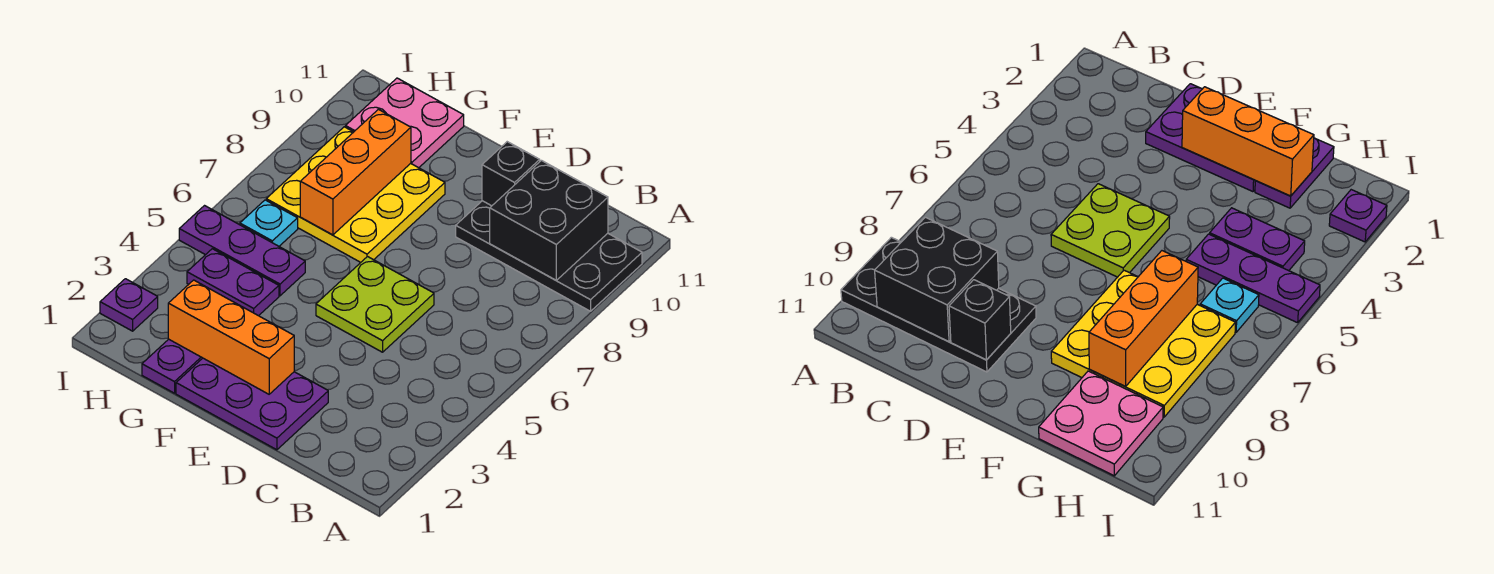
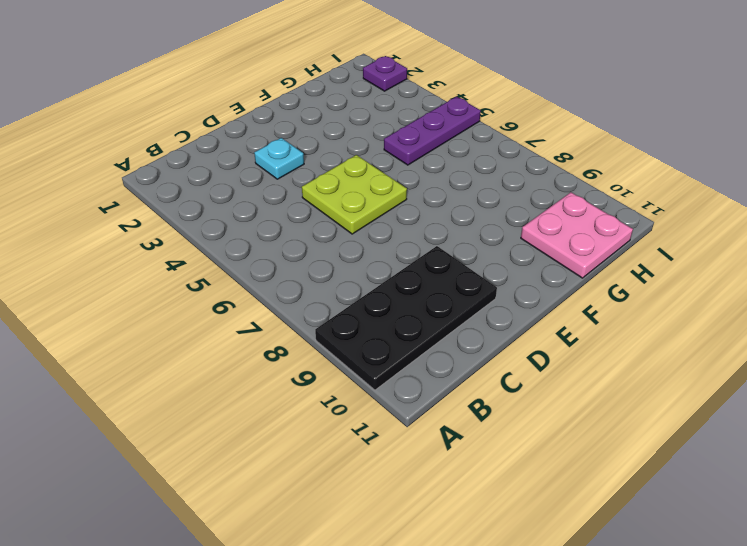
cyan plate D3 level 1 -> cyan plate H6 level 1
none -> purple plate D1:F2 level 1
none -> yellow plate F7:H9 level 1
none -> purple plate G1:G2 level 1

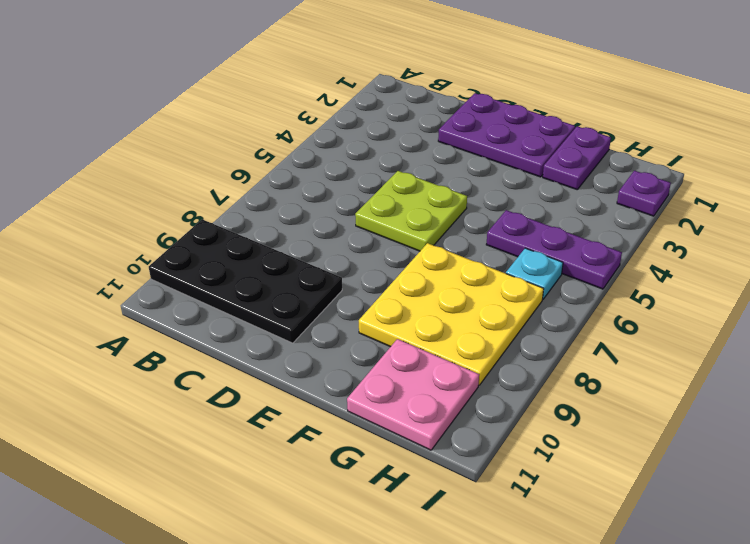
none -> purple plate G4:H4 level 1
none -> black brick B9:C10 level 2
none -> black brick D10 level 2

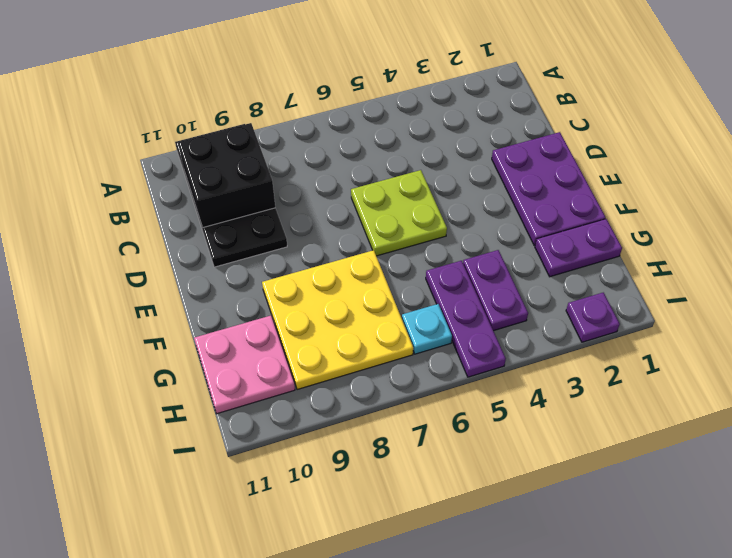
none -> black brick D10 level 2
none -> orange brick E2:G2 level 2
none -> orange brick G7:G9 level 2

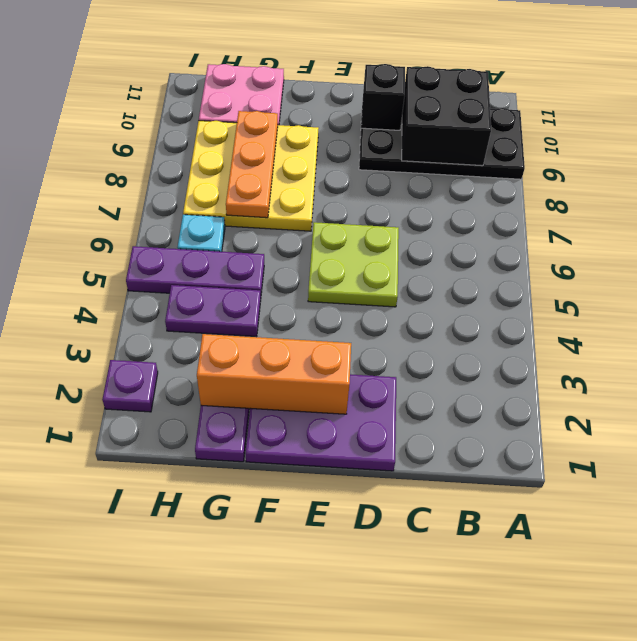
orange plate G7:G9 level 2 -> orange brick G7:G9 level 2

